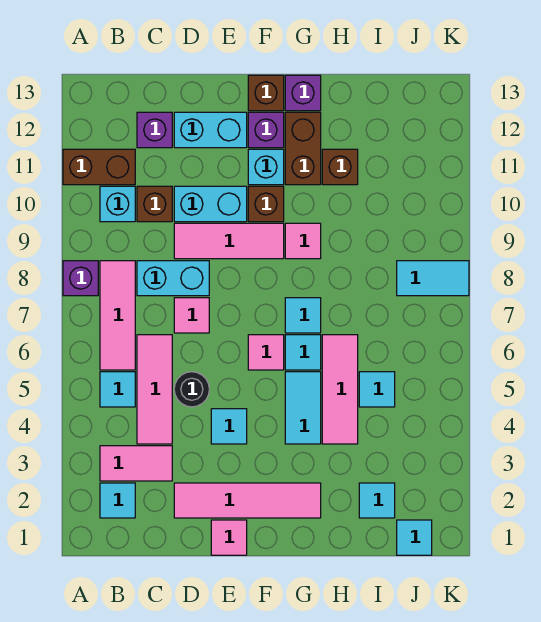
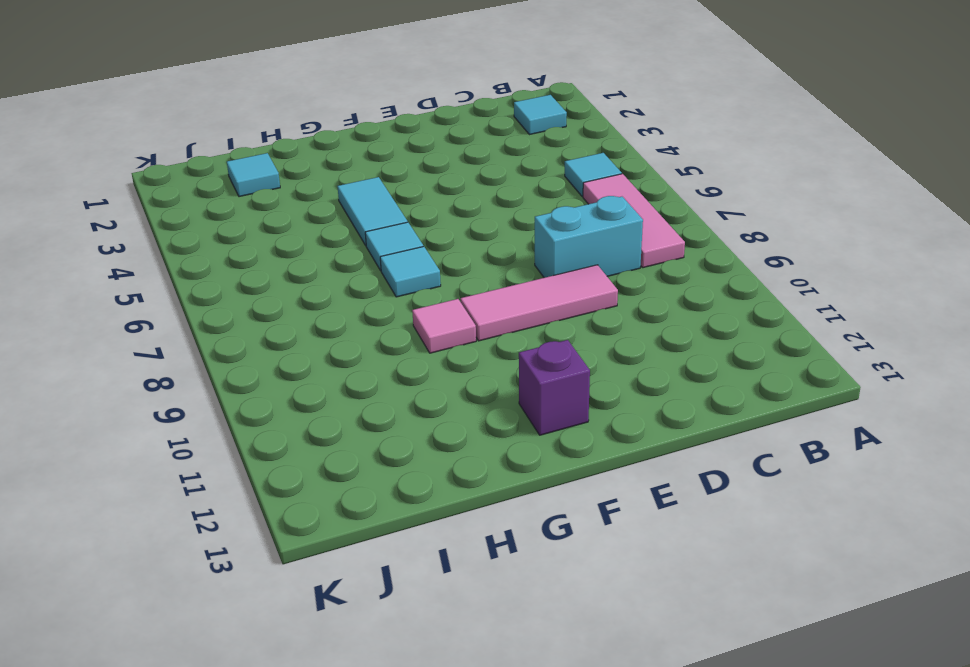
none -> purple brick A8 level 1
none -> brown brick A11:B11 level 1
none -> pink tile B3:C3 level 1
none -> cyan brick B10 level 1

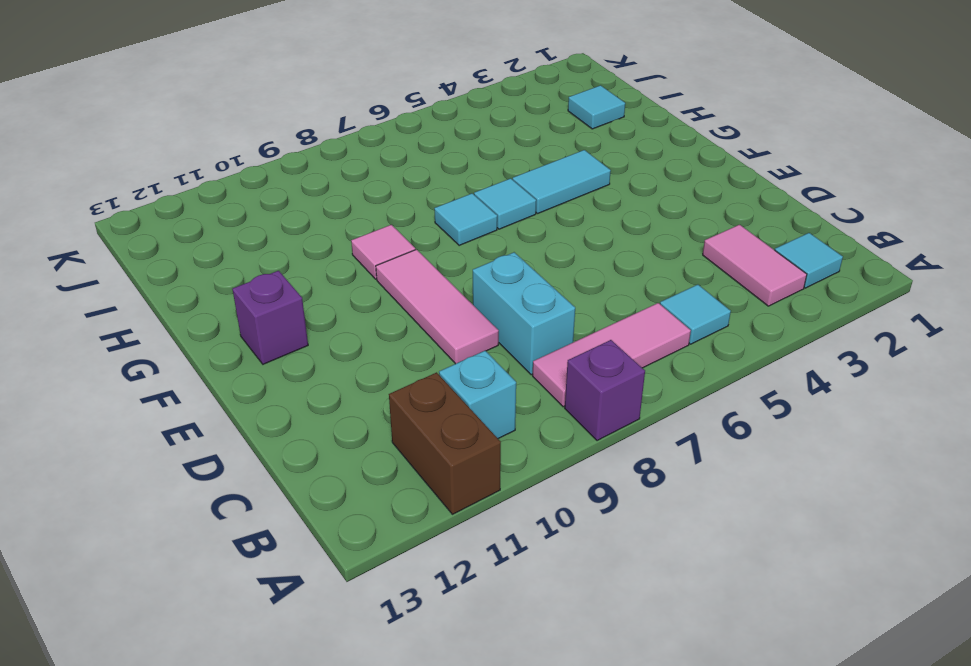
none -> pink tile C4:C6 level 1
none -> brown brick C10 level 1
none -> purple brick C12 level 1
none -> pink tile D2:G2 level 1

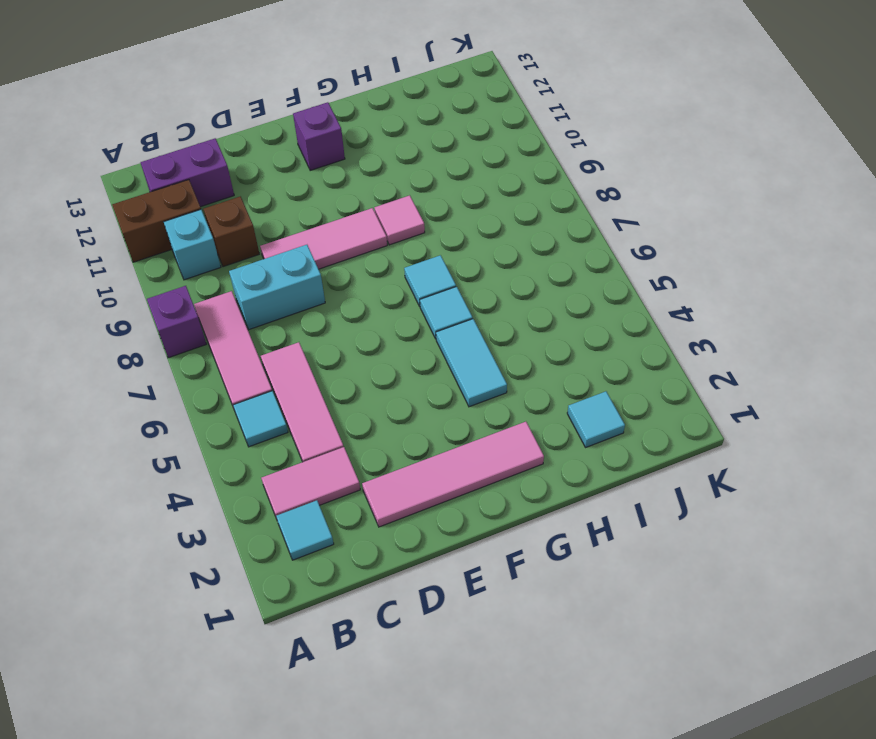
purple brick B12:C12 level 1 -> purple brick C12 level 1
none -> black round brick D5 level 1
none -> pink tile D7 level 1
none -> cyan brick D10:E10 level 1
none -> cyan brick D12:E12 level 1

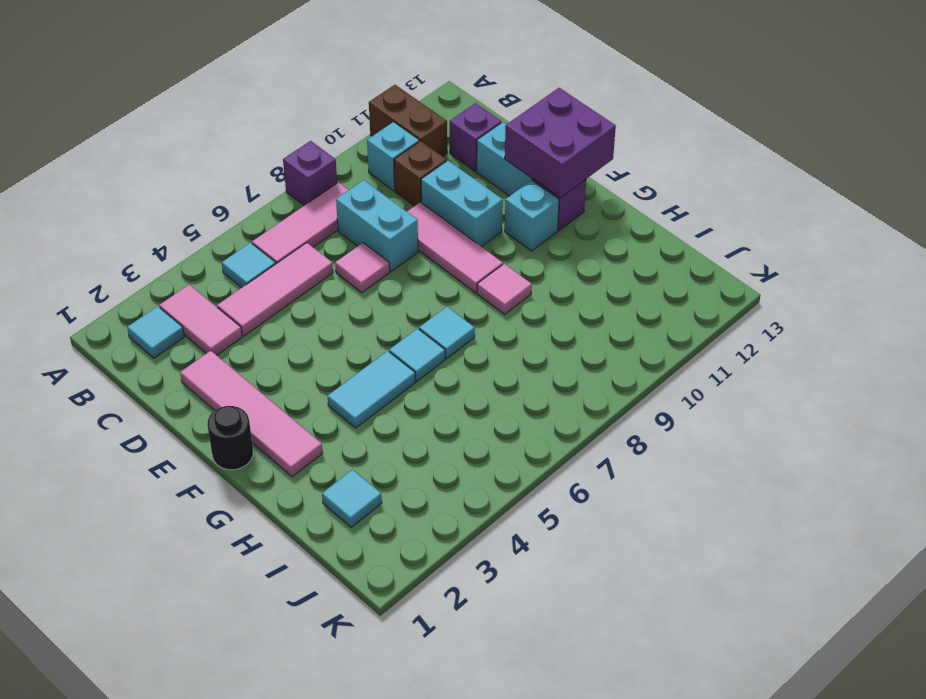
purple brick E12:F13 level 2 -> none
black round brick F1 level 1 -> black round brick D5 level 1
none -> pink tile E1 level 1
none -> cyan tile E4 level 1
none -> pink tile F6 level 1
none -> brown brick F10 level 1

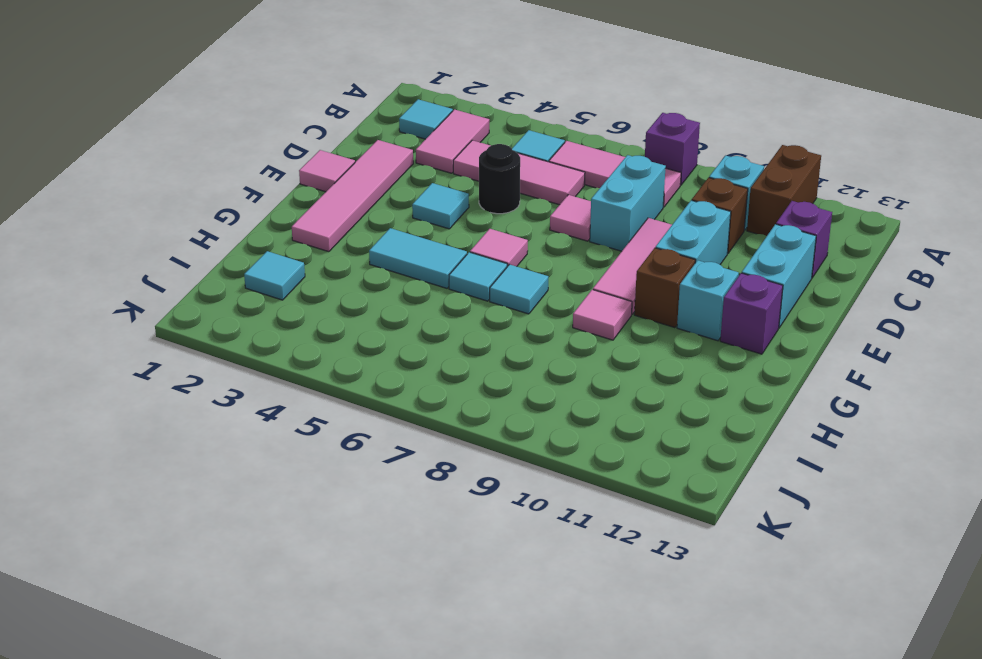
none -> brown brick F13 level 1
none -> brown brick G11:G12 level 1
none -> purple brick G13 level 1
none -> pink tile H4:H6 level 1

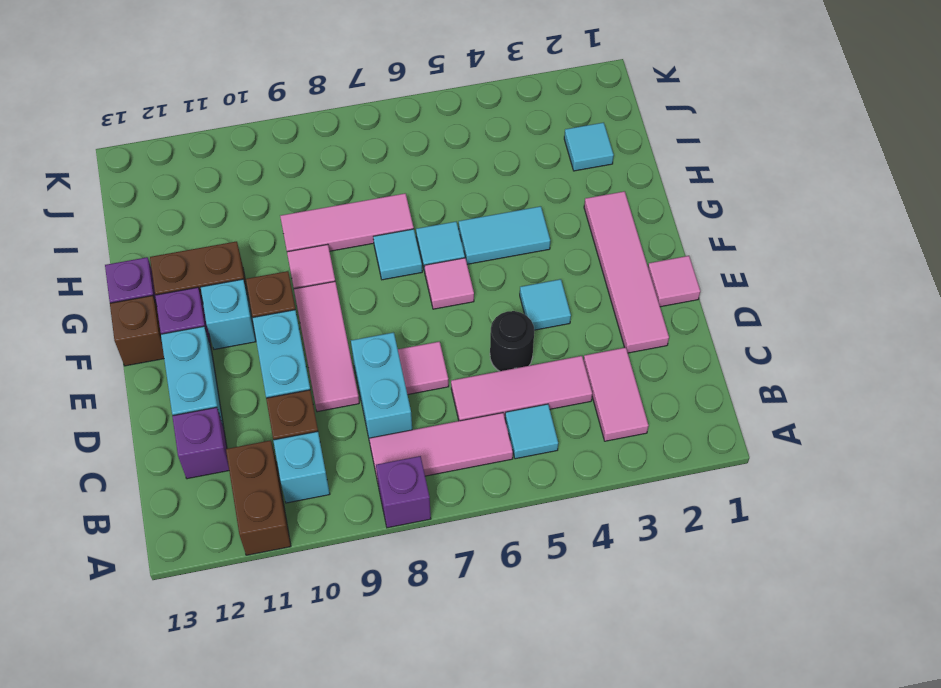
pink tile H7:H9 level 1 -> pink tile H4:H6 level 1
none -> cyan tile B2 level 1
none -> brown brick H11 level 1
none -> cyan tile I5 level 1
none -> cyan tile J1 level 1

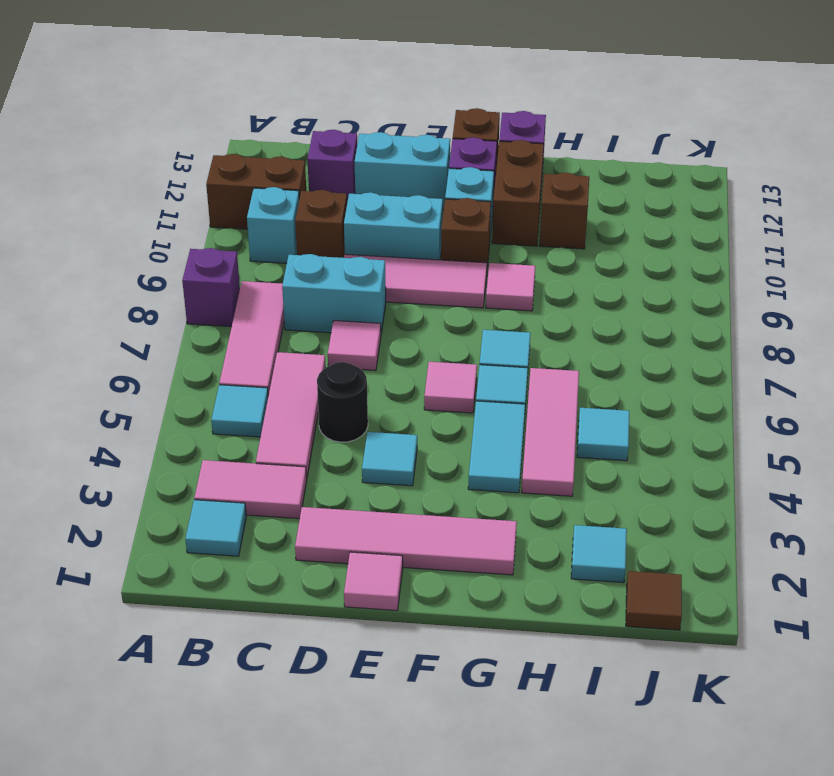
brown tile J1 level 1 -> cyan tile J1 level 1
none -> cyan tile J8:K8 level 1

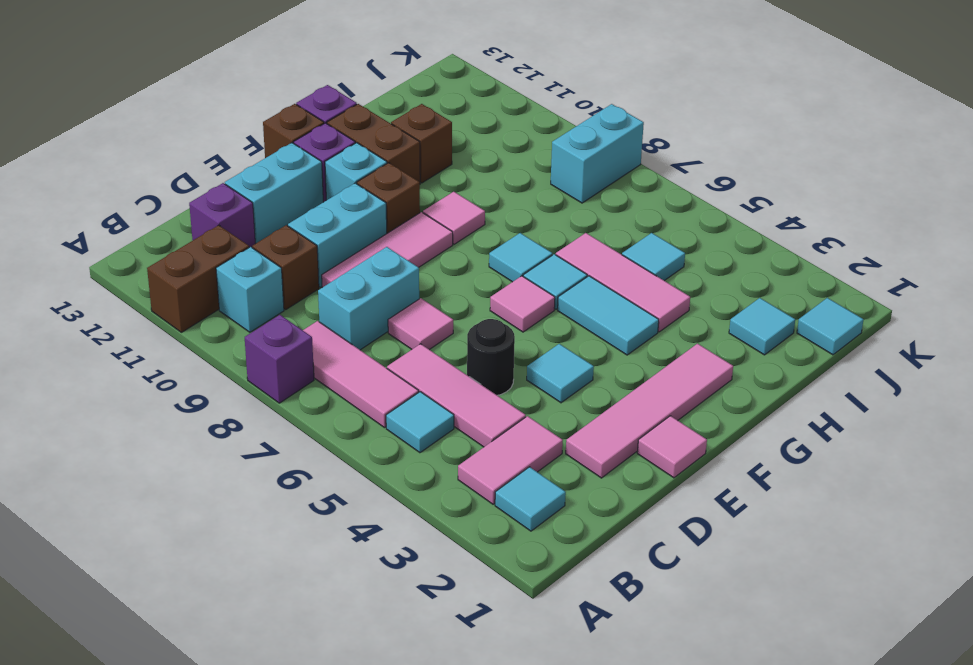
cyan brick J8:K8 level 1 -> cyan tile J8:K8 level 1

